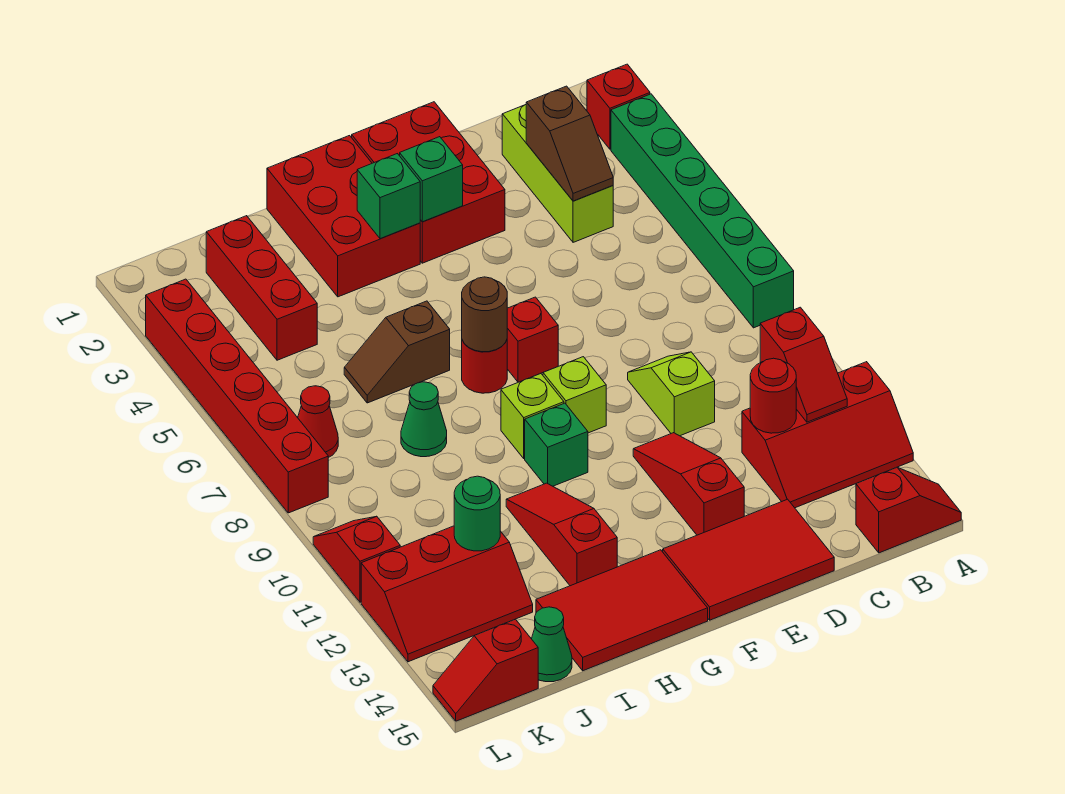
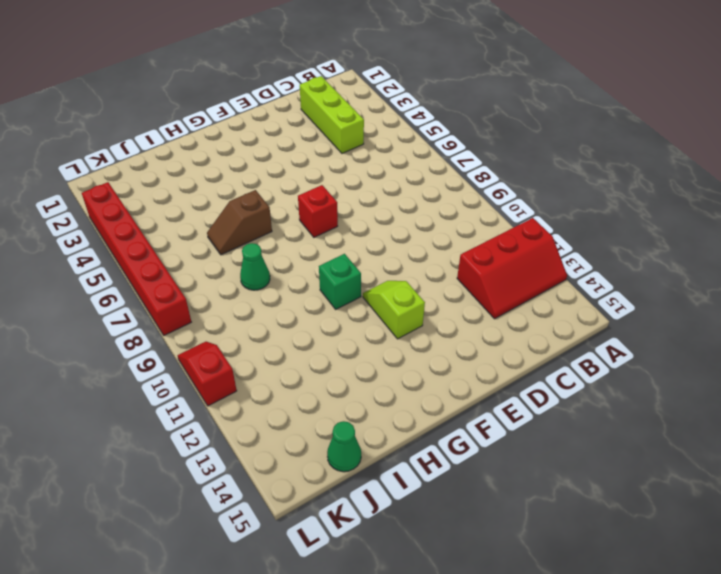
lime slope F11:F12 level 1 top 12 -> lime slope D9:D10 level 1 top 10
none -> red brick A2 level 1
none -> green brick A3:A8 level 1
none -> red slope A15:B15 level 1 top B
none -> red tile D14:F15 level 1

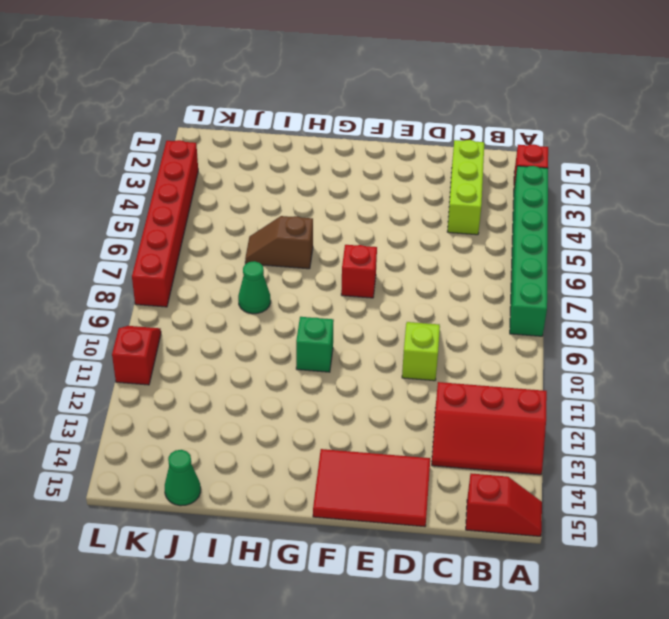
none -> red brick E1:F3 level 1
none -> red slope E11:E13 level 1 top 13
none -> lime brick F9 level 1
none -> red brick G1:H3 level 1

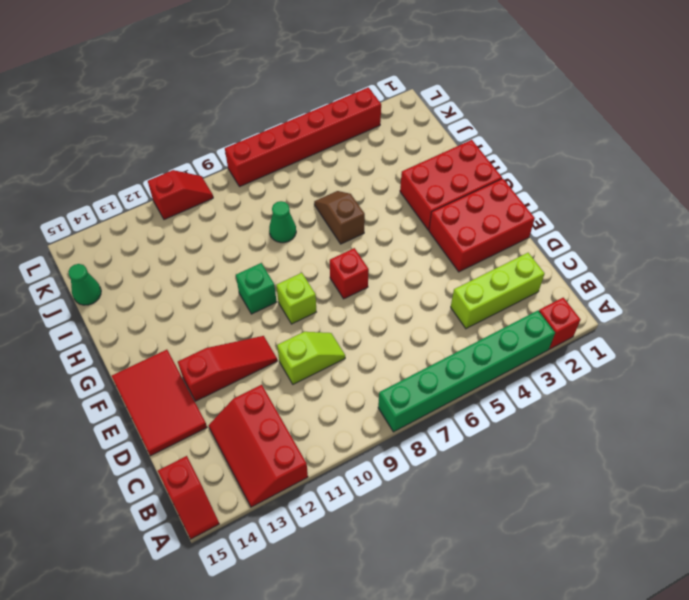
none -> red round brick G7 level 1
none -> lime brick G9 level 1
none -> red tile G14:I15 level 1
none -> red slope H11:H13 level 1 top 13

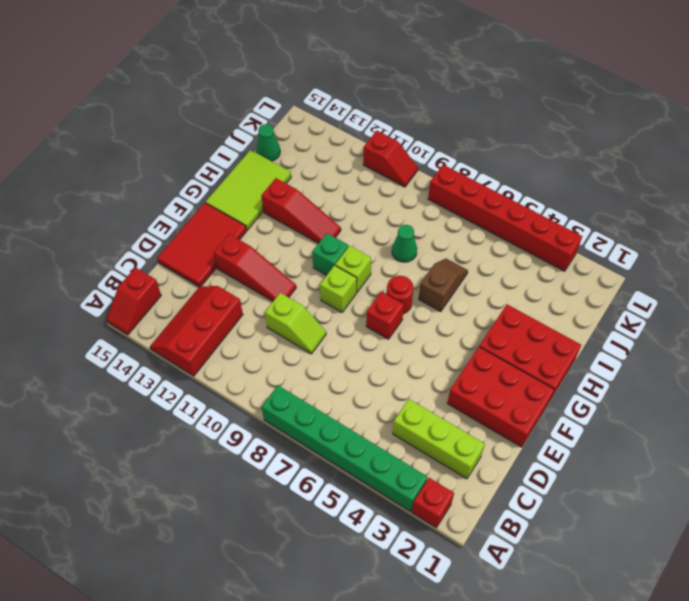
lime tile G14:I15 level 1 -> red tile G14:I15 level 1
none -> red brick J2:J4 level 1
none -> red slope J12:L13 level 1 top 12
none -> red cone K7 level 1
none -> red slope K15:L15 level 1 top K

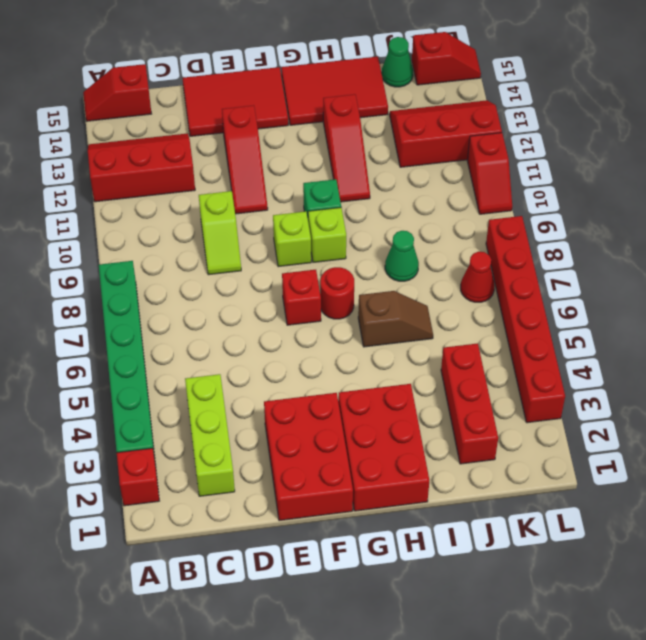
none -> red slope B11:B12 level 2 top 11
none -> brown slope C3:C4 level 2 top 3
none -> red round brick C12 level 2
none -> green brick F3 level 2

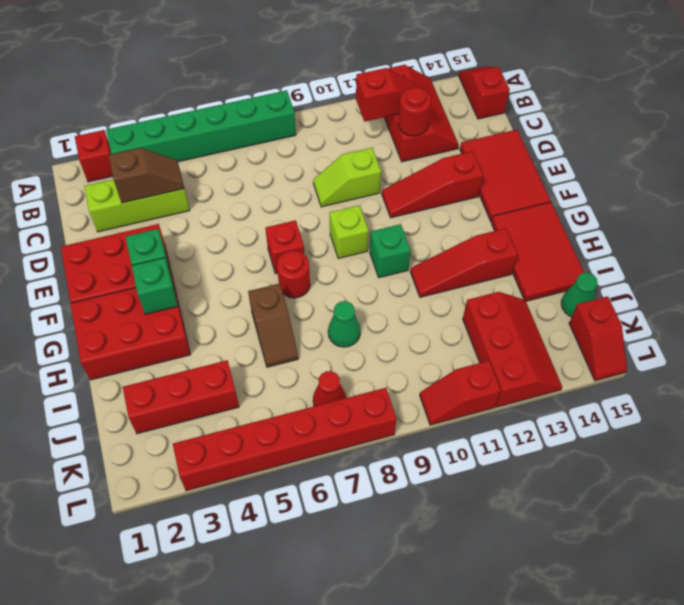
none -> lime brick G9 level 1
none -> brown round brick G7 level 2
none -> green round brick J12 level 2

